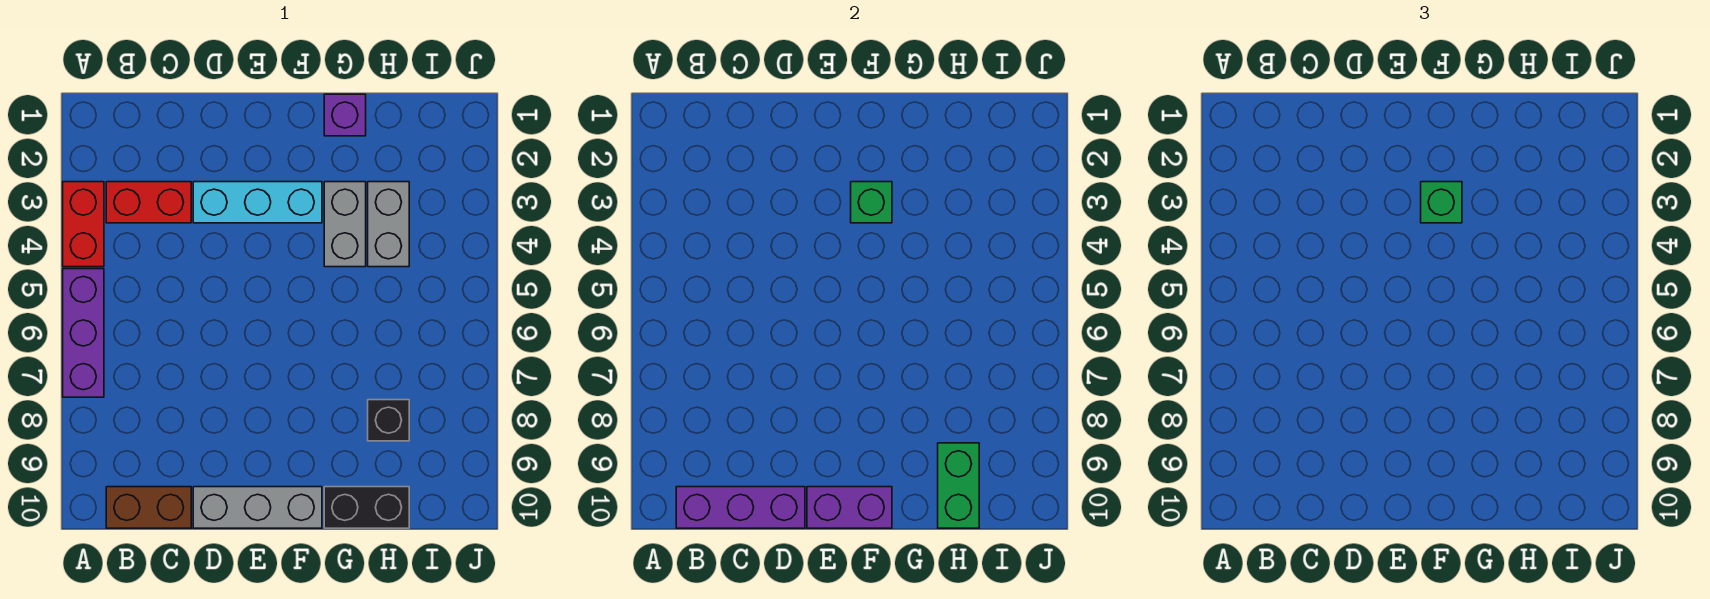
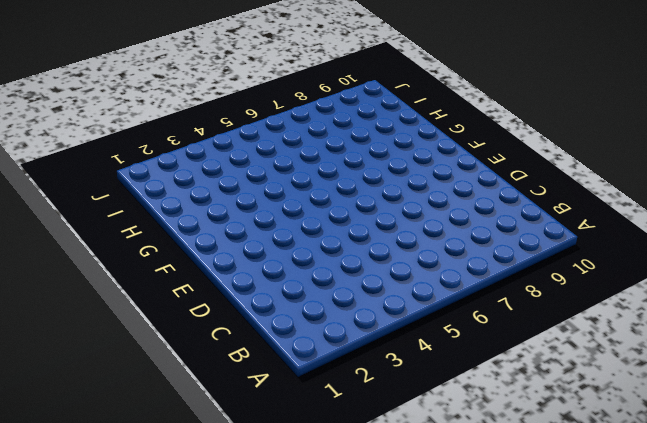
none -> red brick A3:A4 level 1
none -> purple brick A5:A7 level 1
none -> red brick B3:C3 level 1

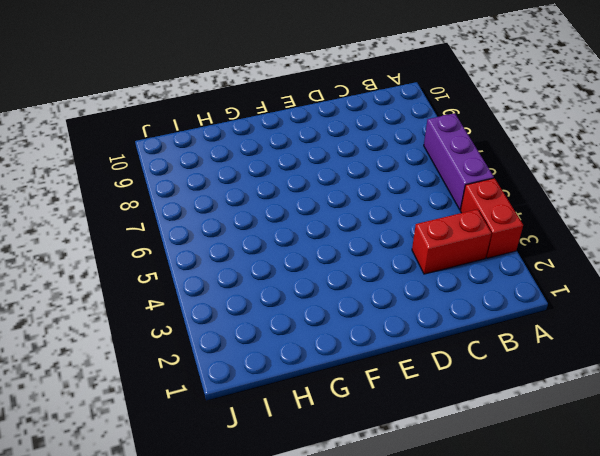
none -> brown brick B10:C10 level 1
none -> cyan brick D3:F3 level 1
none -> grey brick D10:F10 level 1

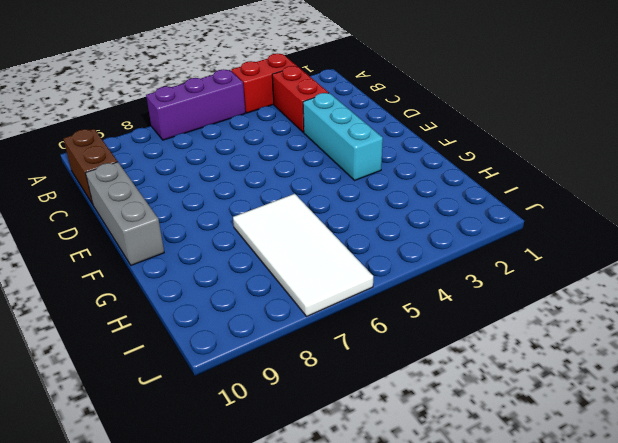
white tile G6:J7 level 1 -> none
none -> purple brick G1 level 1
none -> grey brick G3:G4 level 1
none -> black brick G10:H10 level 1

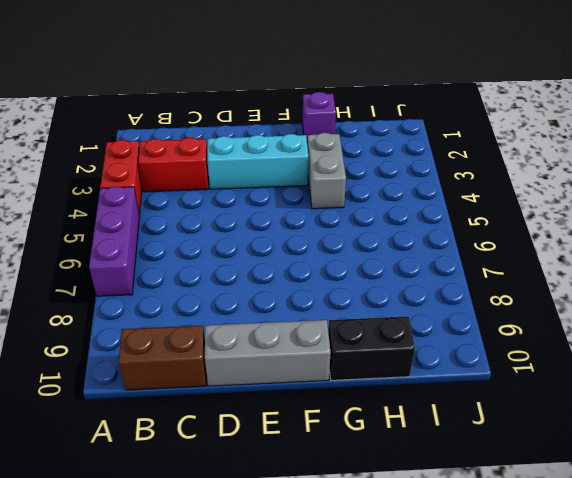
none -> grey brick H3:H4 level 1
none -> black brick H8 level 1
none -> purple brick B10:D10 level 2

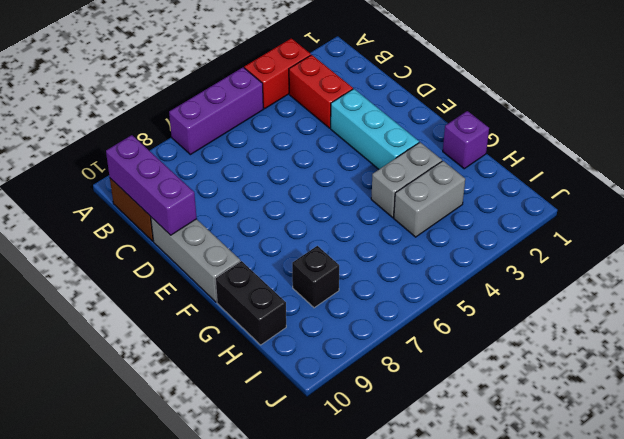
none -> purple brick E10:F10 level 2
none -> green brick F3 level 2
none -> green brick H9:H10 level 2

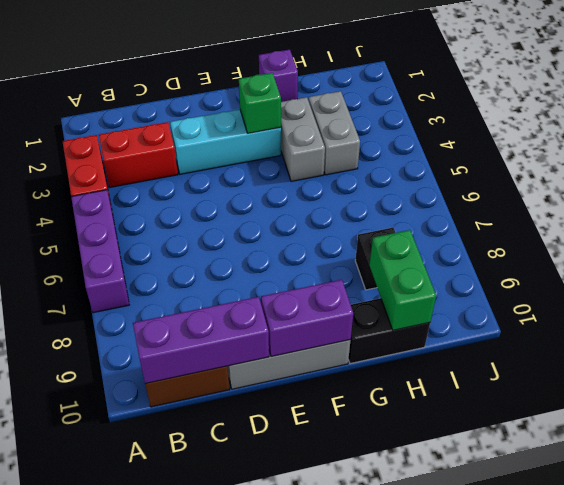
none -> green brick F3 level 3

